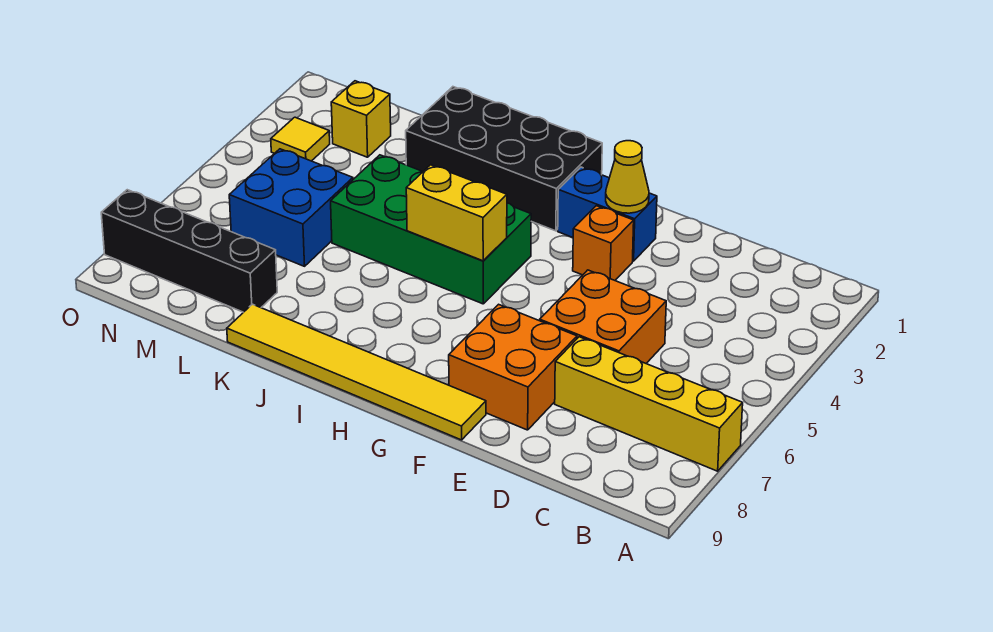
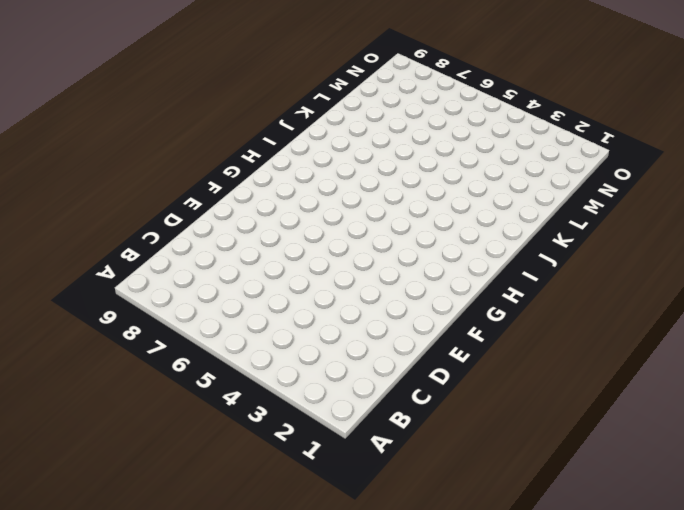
none -> yellow brick A7:D7 level 1
none -> orange brick D5:E6 level 1
none -> orange brick E7:F8 level 1

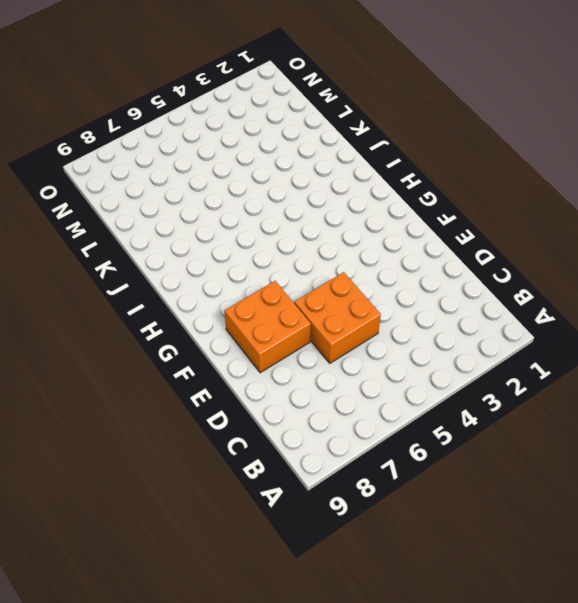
none -> yellow brick A7:D7 level 1
none -> blue brick F2:G2 level 1
none -> orange brick F3 level 1

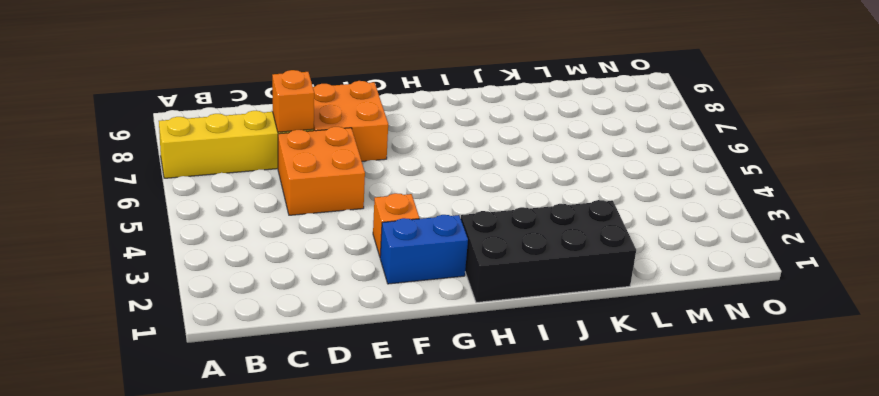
orange brick D7 level 2 -> none
none -> yellow tile F9:K9 level 1
none -> green brick H4:K5 level 1
none -> blue brick L5:M6 level 1

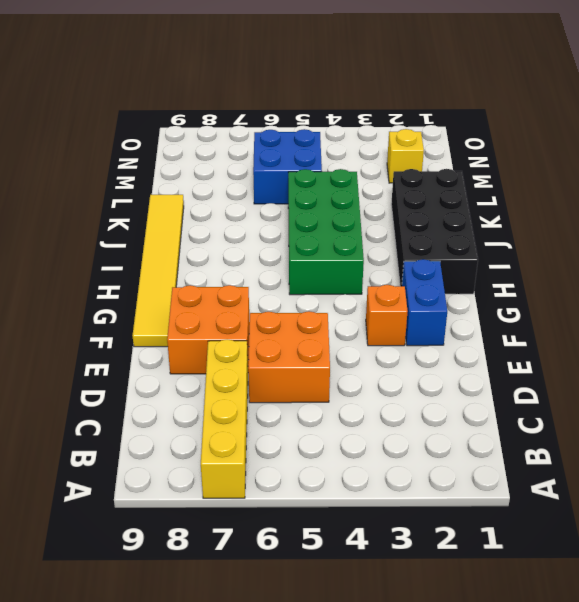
none -> black brick L8:O8 level 1
none -> yellow tile N3 level 1
none -> yellow cone F2 level 2

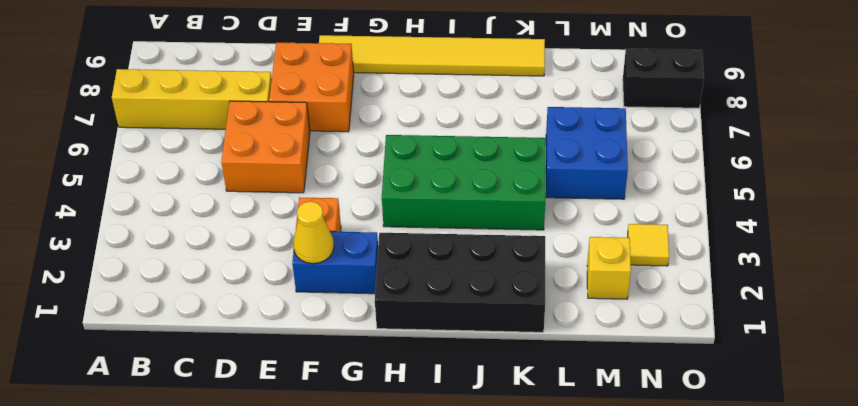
black brick N8:O8 level 1 -> black brick L8:O8 level 1
none -> yellow brick H5:I5 level 2

